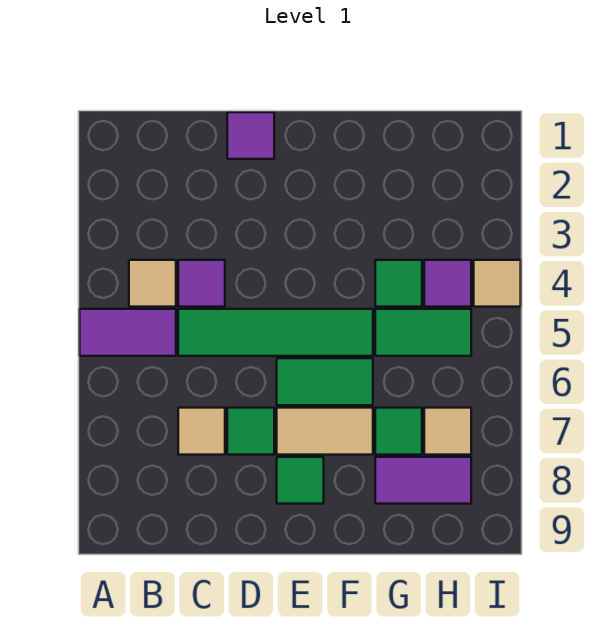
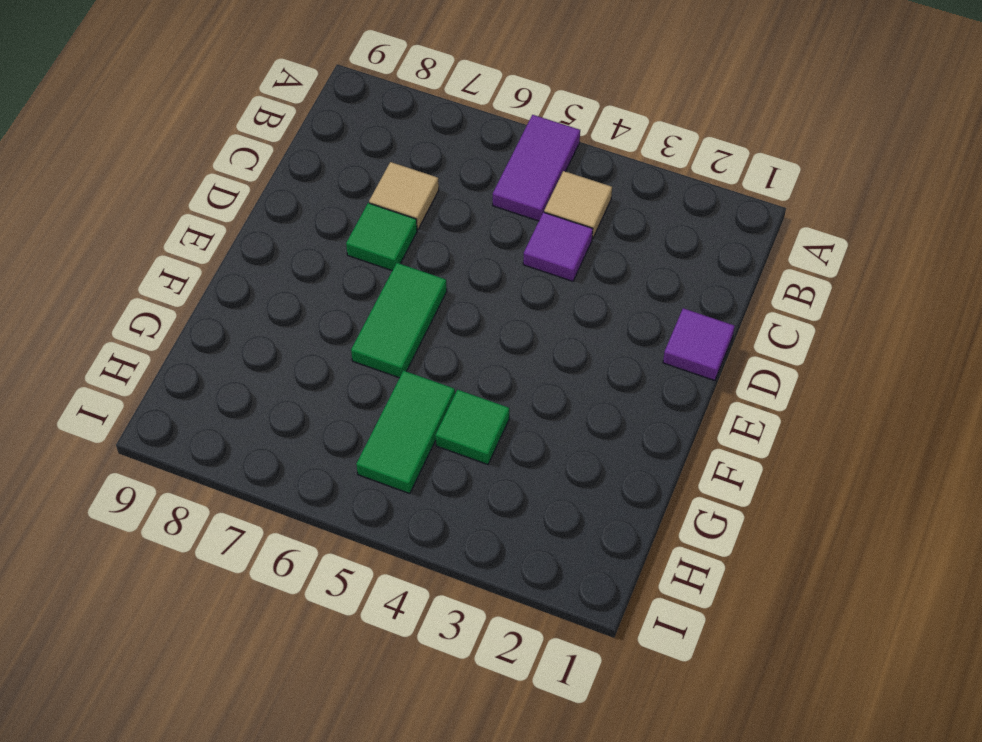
none -> green tile C5:F5 level 1
none -> tan tile E7:F7 level 1
none -> green tile E8 level 1

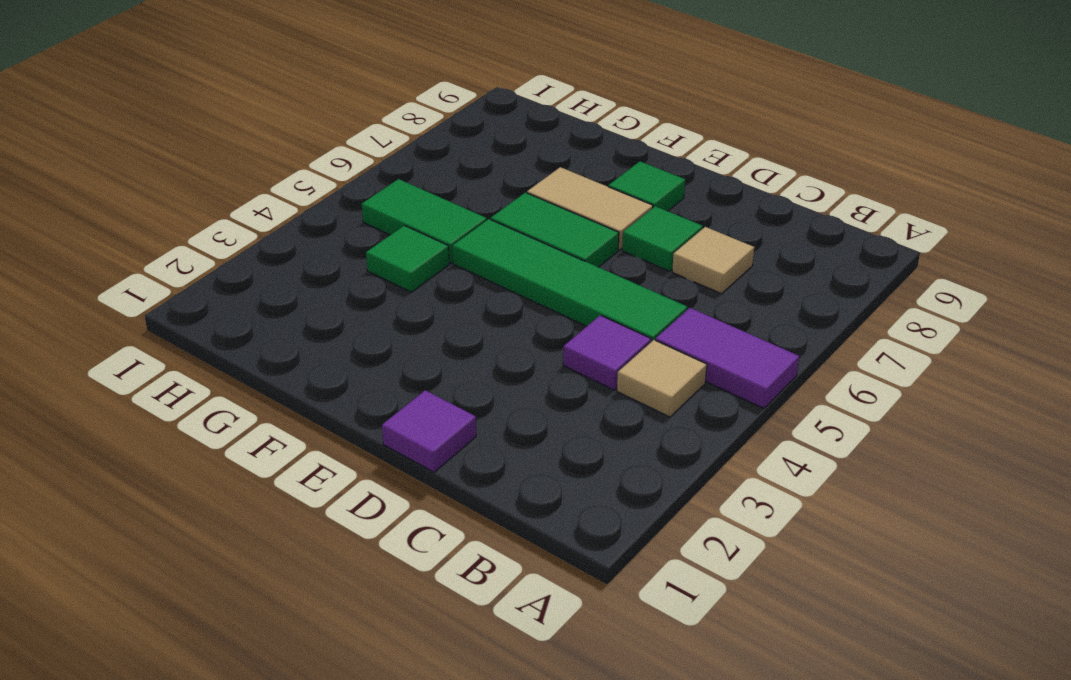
none -> green tile G7 level 1
none -> purple tile G8:H8 level 1
none -> purple tile H4 level 1

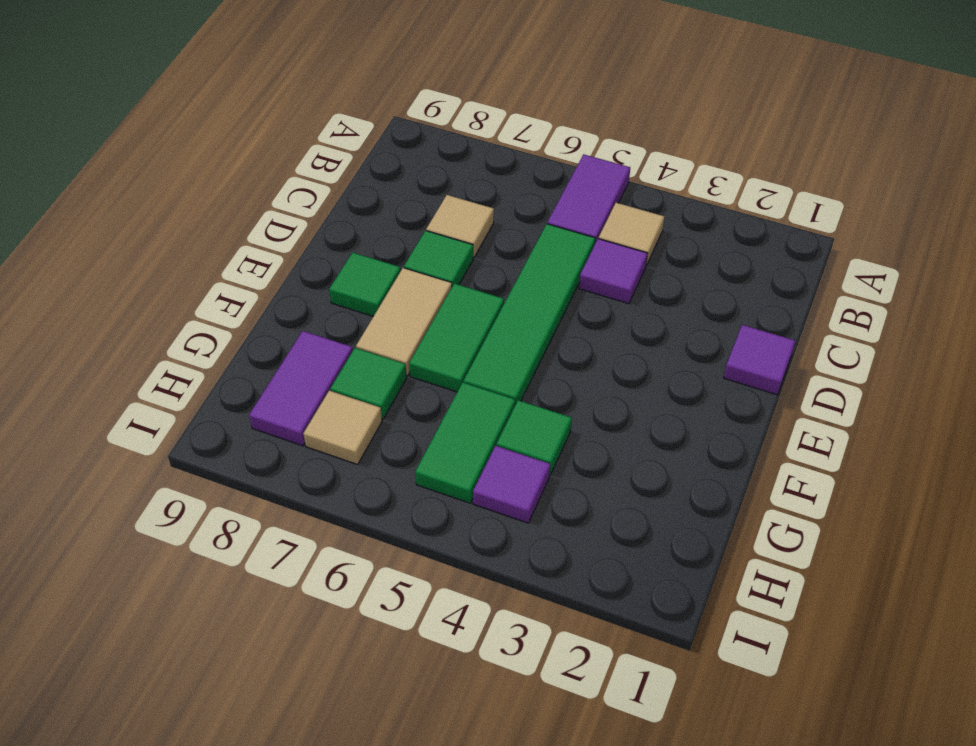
none -> tan tile I4 level 1

